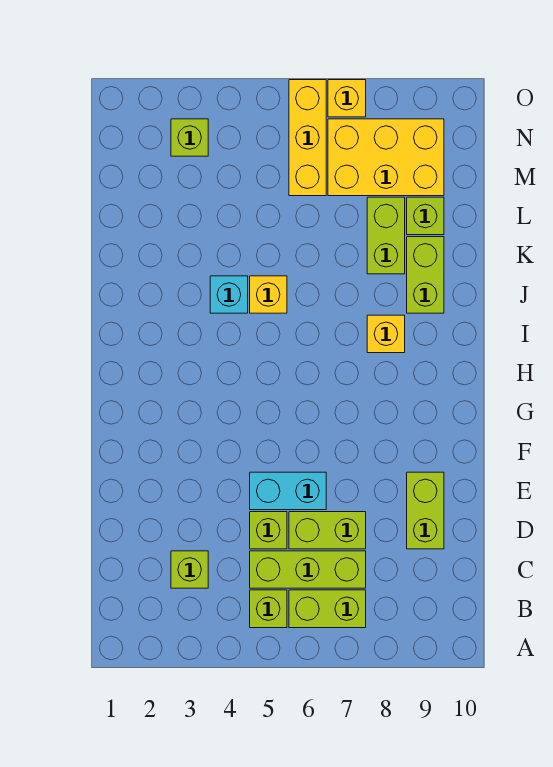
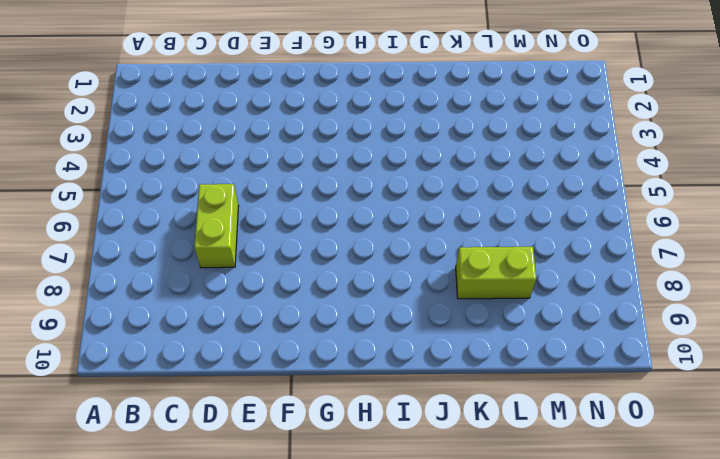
none -> lime brick B5 level 1
none -> lime brick B6:B7 level 1
none -> lime brick C3 level 1

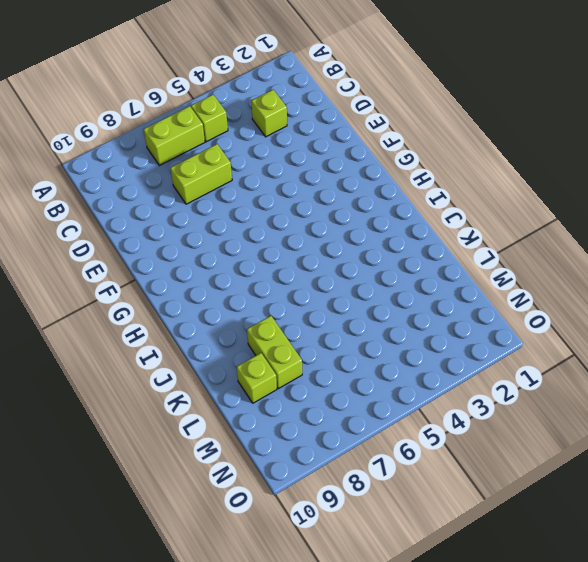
none -> lime brick C5:C7 level 1
none -> lime brick D5 level 1
none -> lime brick D9:E9 level 1

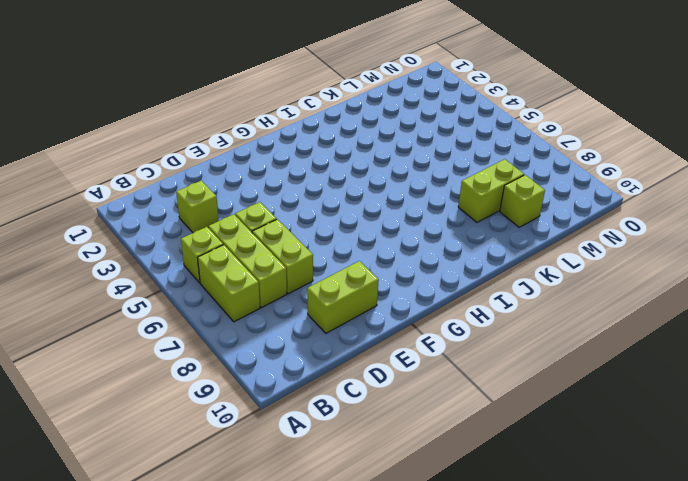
none -> cyan brick E5:E6 level 1
none -> yellow brick I8 level 1
none -> cyan brick J4 level 1

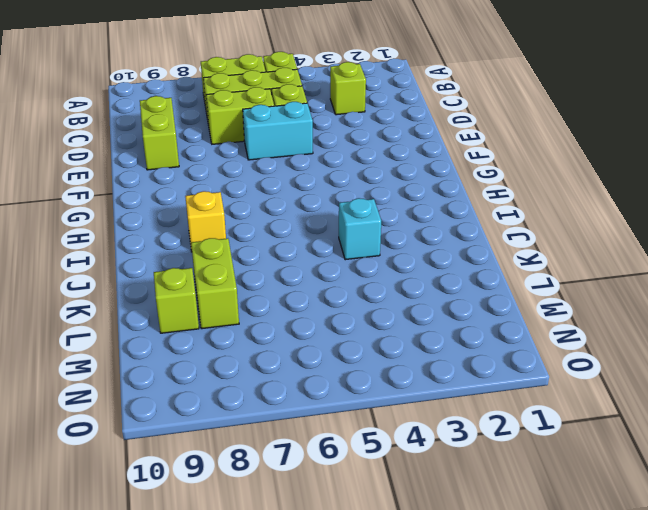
none -> yellow brick J5 level 1
none -> lime brick J9:K9 level 1
none -> yellow brick M6:O6 level 1

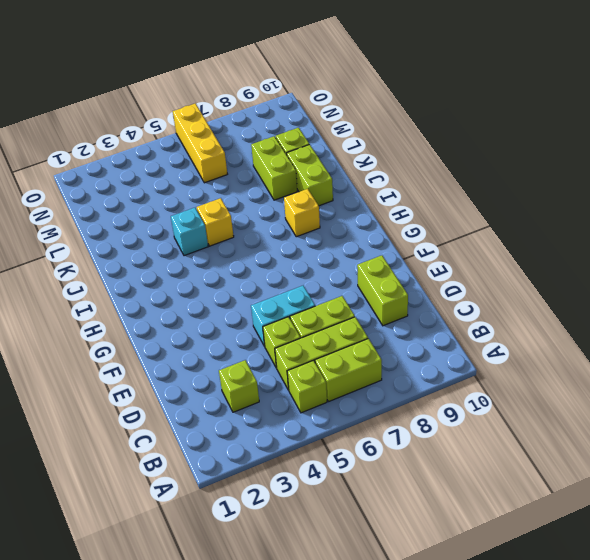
none -> yellow brick M7:N9 level 1
none -> lime brick N3 level 1
none -> yellow brick O7 level 1

